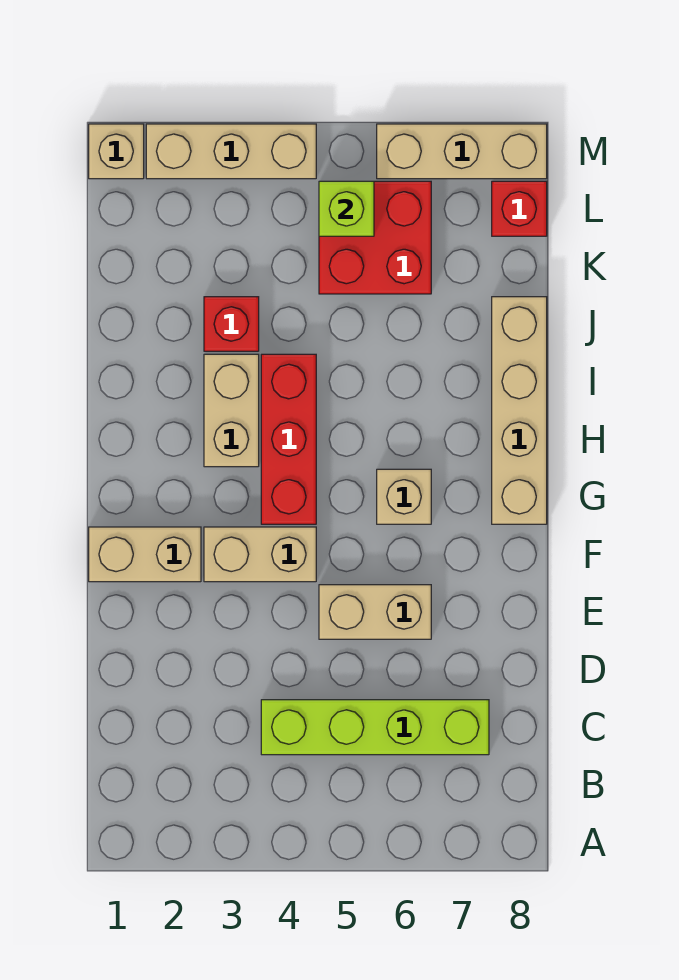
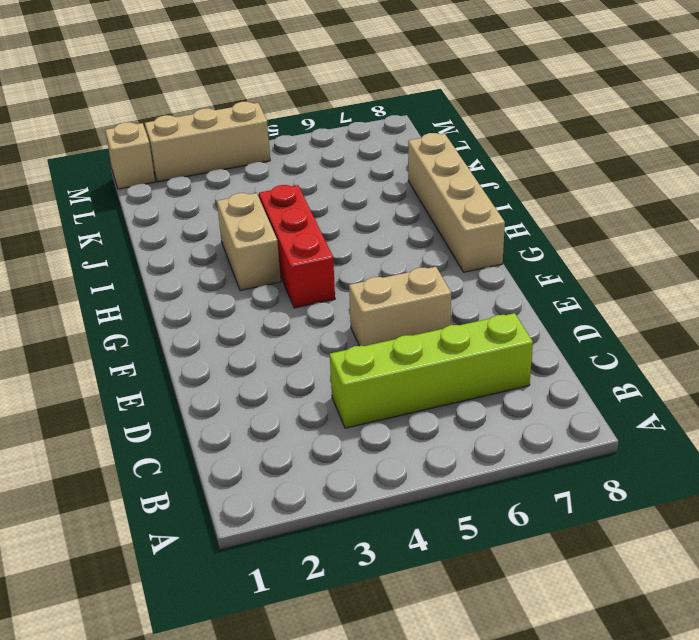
none -> tan brick F1:F2 level 1
none -> tan brick F3:F4 level 1
none -> tan brick G6 level 1

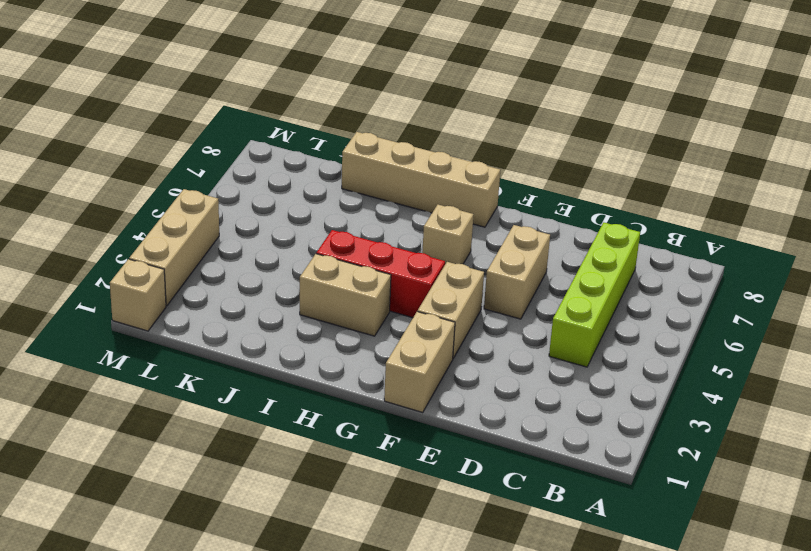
none -> red brick J3 level 1
none -> red brick K5:L6 level 1
none -> red brick L8 level 1

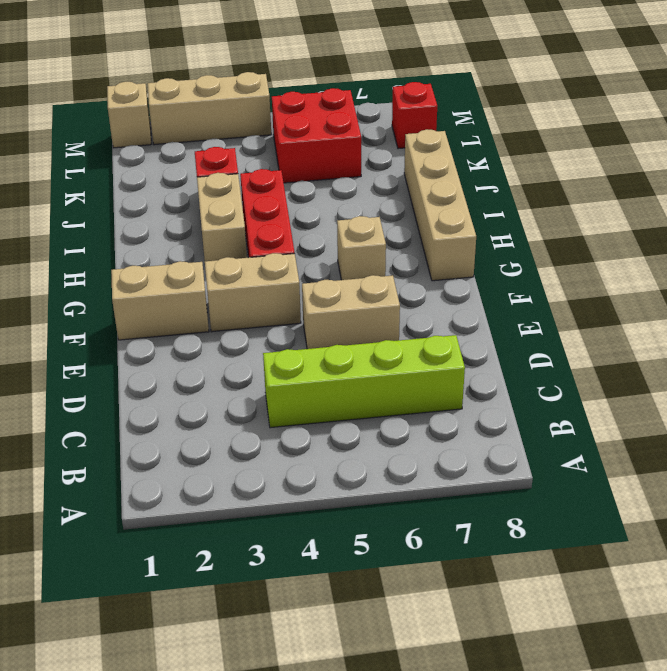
none -> tan brick M6:M8 level 1
none -> lime brick L5 level 2

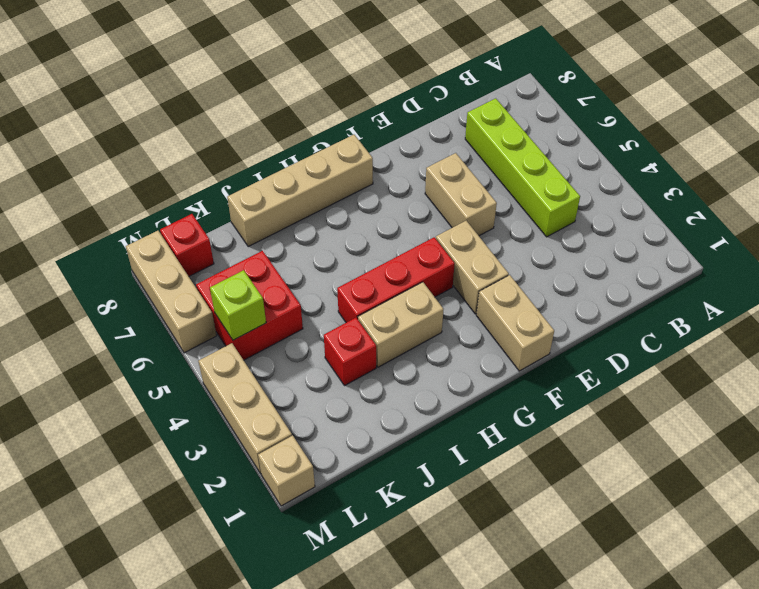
none -> tan brick G6 level 1

